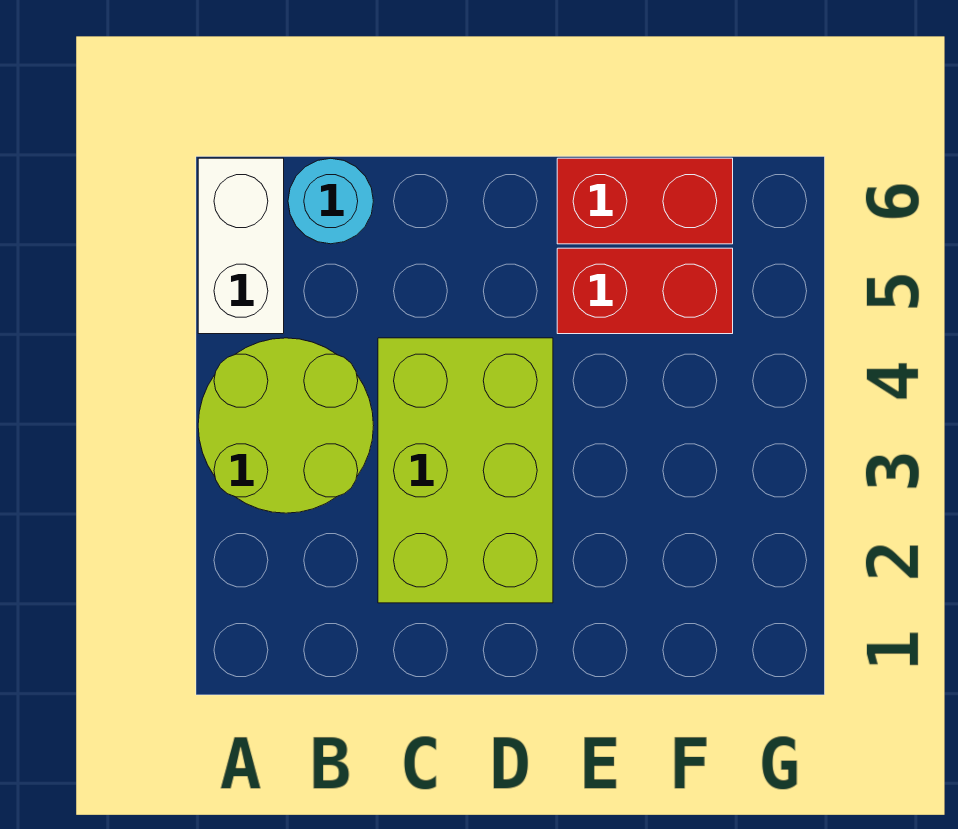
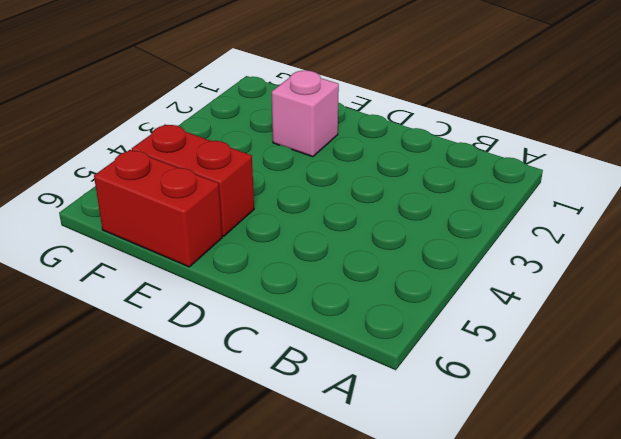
pink brick E2 level 1 -> none
none -> lime round brick A3:B4 level 1
none -> white brick A5:A6 level 1

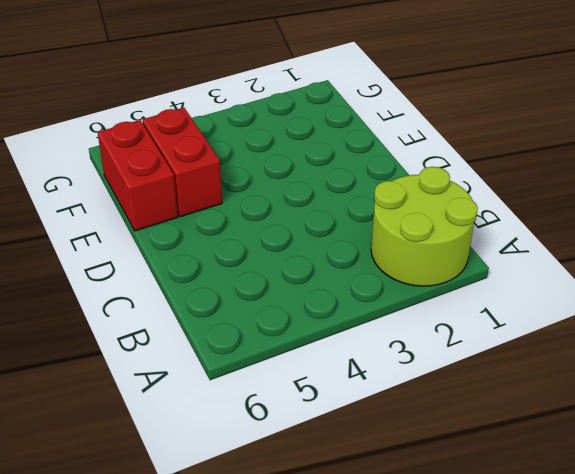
lime round brick A1:B2 level 1 -> lime round brick A3:B4 level 1
none -> white brick A5:A6 level 1
none -> cyan round brick B6 level 1

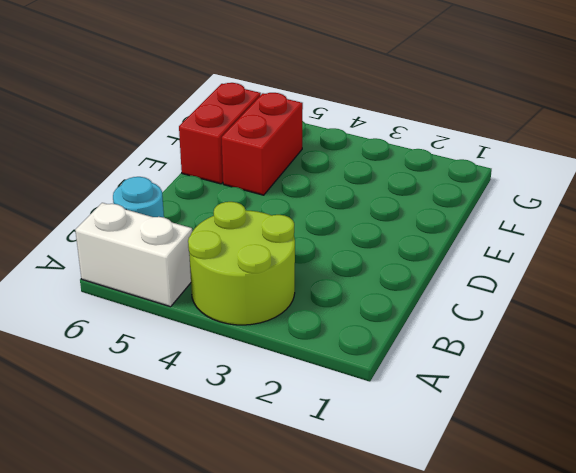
none -> lime brick C2:D4 level 1

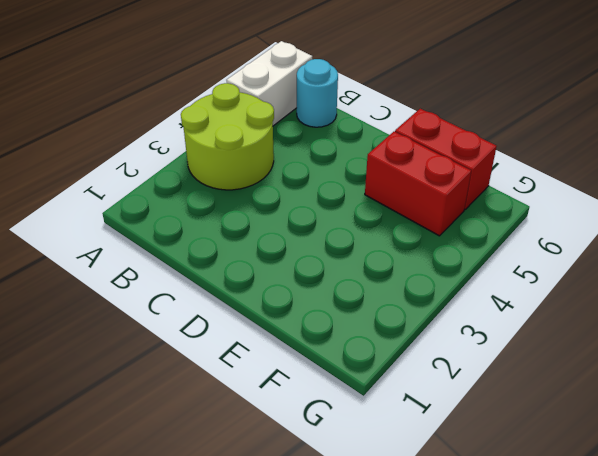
none -> lime brick C2:D4 level 1

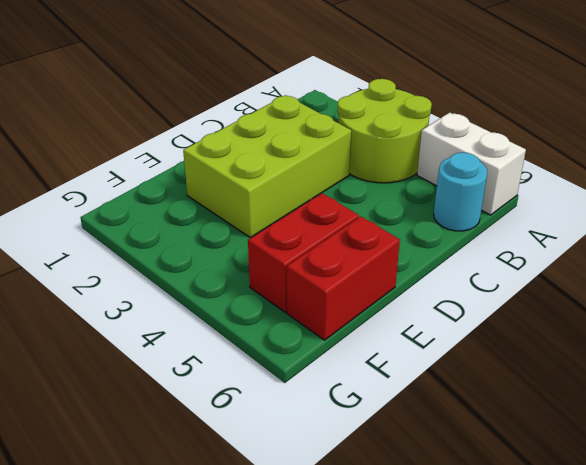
lime brick C2:E3 level 1 -> lime brick C2:D4 level 1

